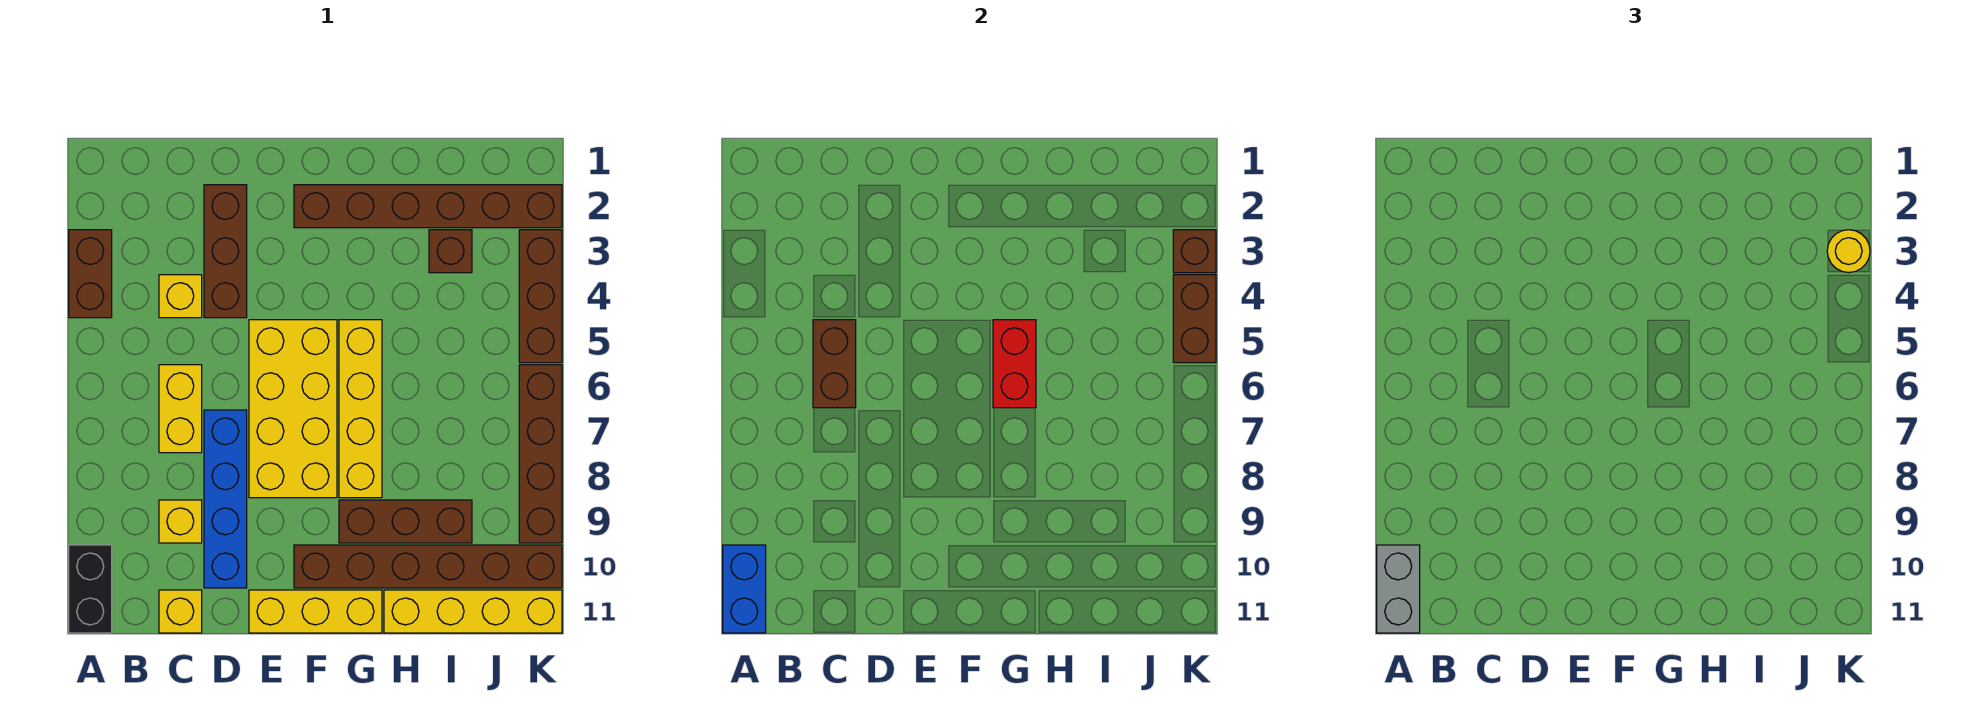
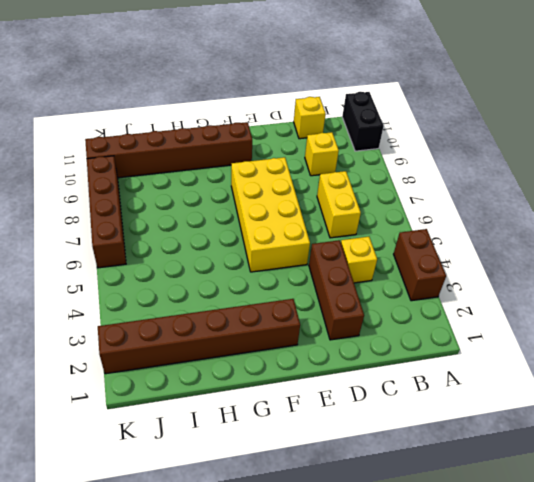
none -> blue brick D7:D10 level 1
none -> yellow brick E11:G11 level 1
none -> yellow brick G5:G8 level 1

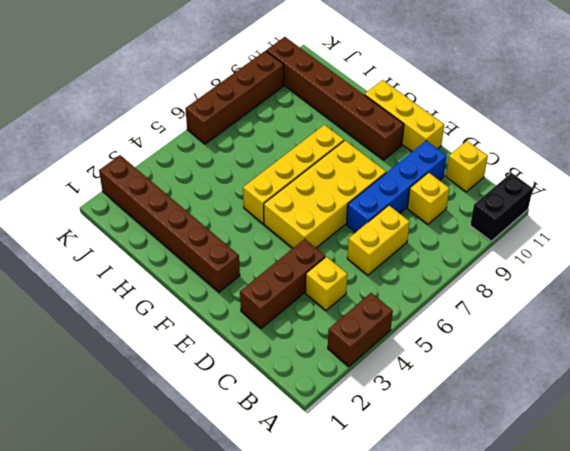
none -> brown brick G9:I9 level 1
none -> yellow brick H11:K11 level 1
none -> brown brick I3 level 1

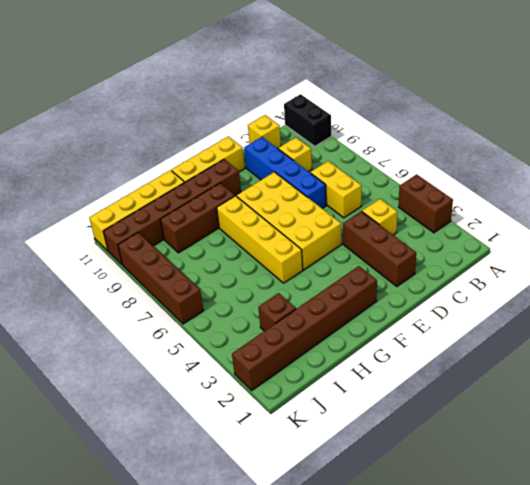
none -> brown brick K3:K5 level 1
none -> blue brick A10:A11 level 2
none -> brown brick C5:C6 level 2

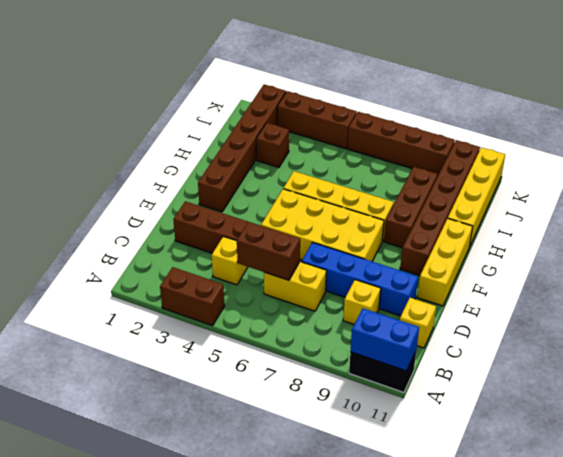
none -> red brick G5:G6 level 2
none -> brown brick K3 level 2
none -> brown brick K4:K5 level 2

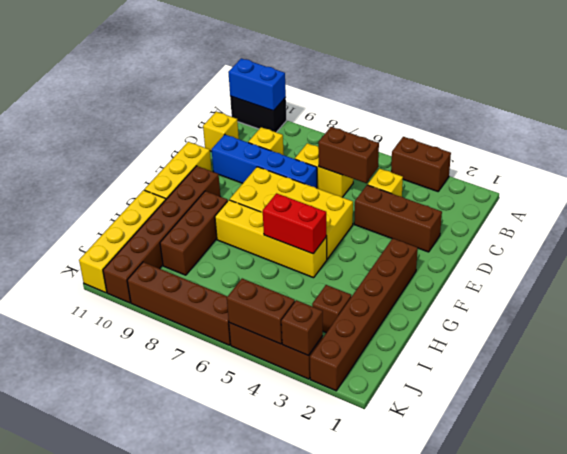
none -> grey brick A10:A11 level 3
none -> yellow round brick K3 level 3

